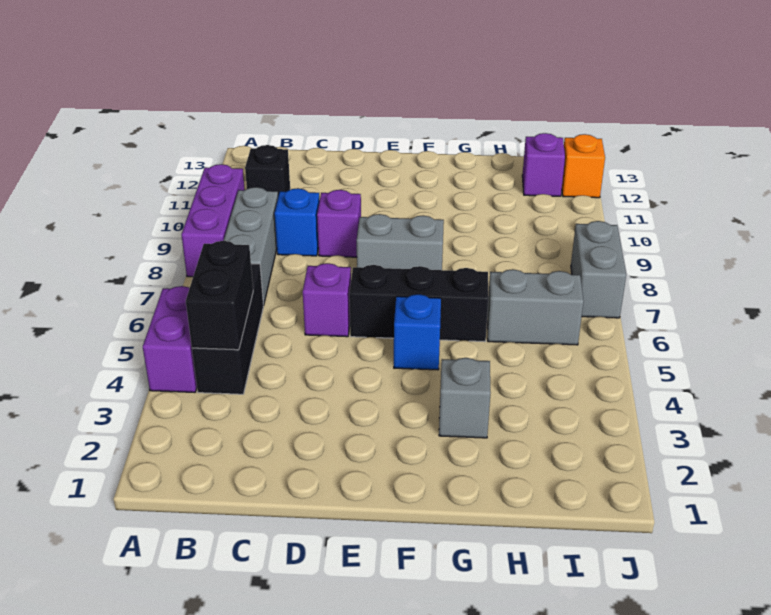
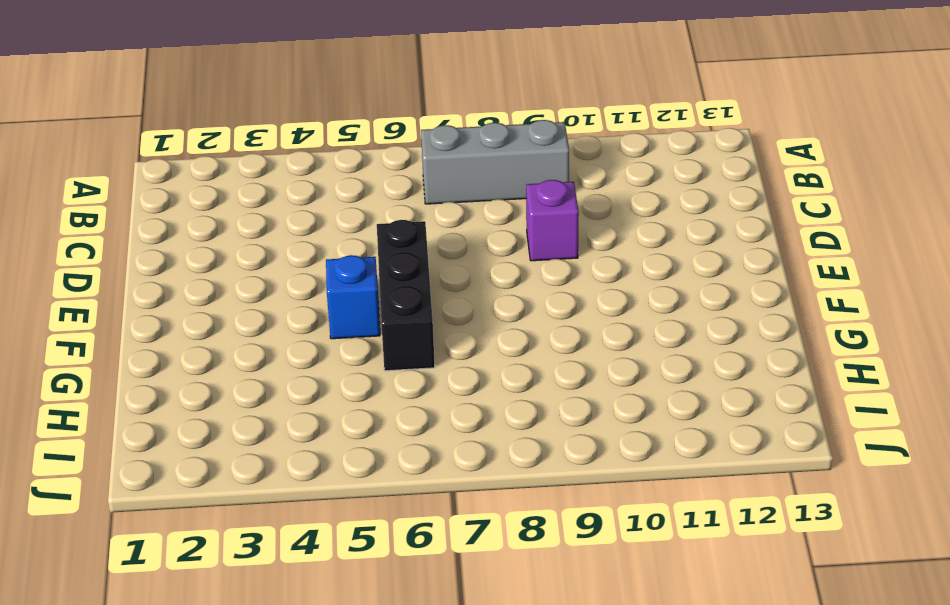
none -> purple brick A4:A5 level 1
none -> purple brick A8:A10 level 1
none -> black brick B4:B6 level 1

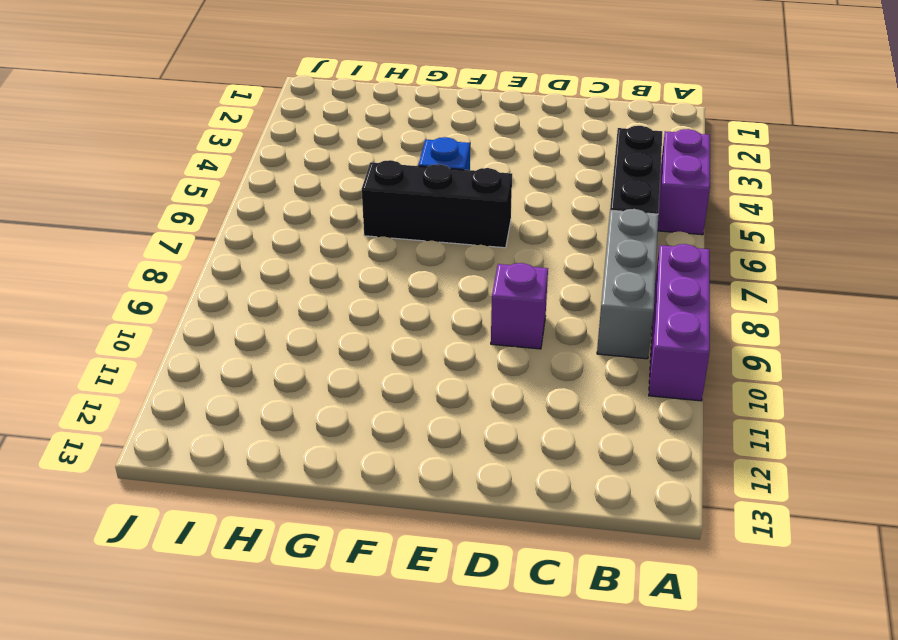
none -> black brick B11 level 1
none -> blue brick C9 level 1
none -> purple brick D6 level 1

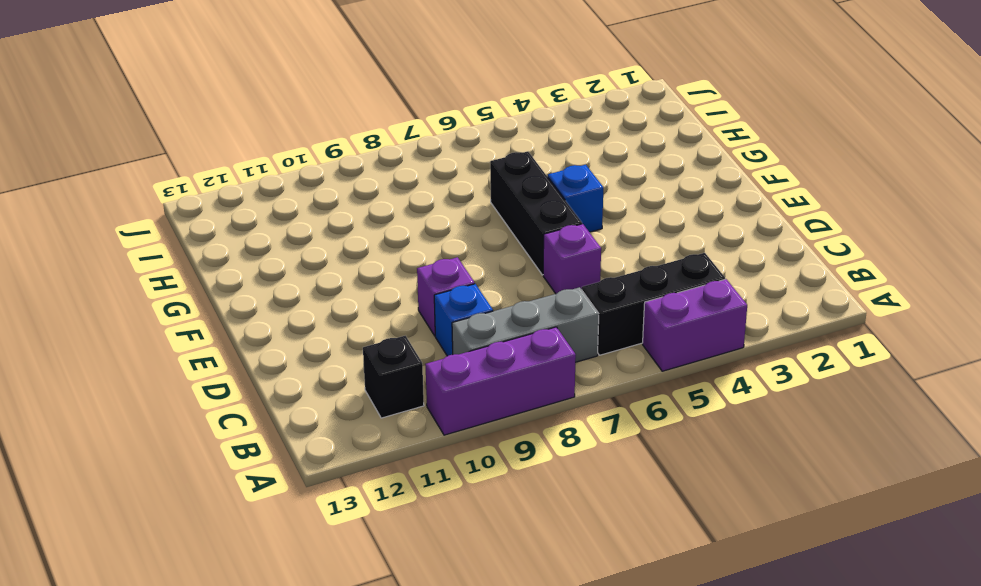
none -> grey brick E8:F8 level 1
none -> grey brick G3 level 1
none -> grey brick H6:I6 level 1

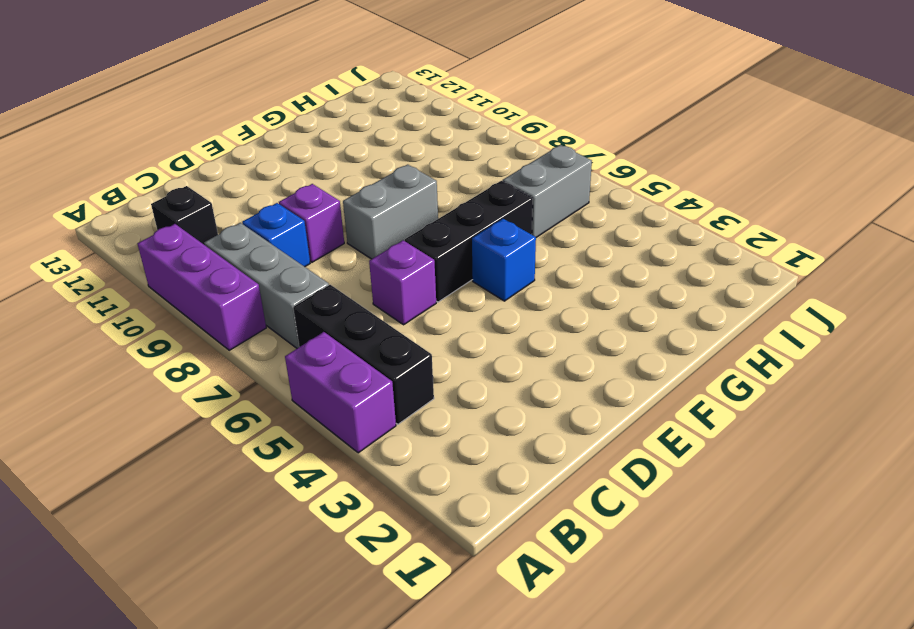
none -> grey brick G3 level 1
none -> purple brick I12 level 1
none -> grey brick J7:J8 level 1

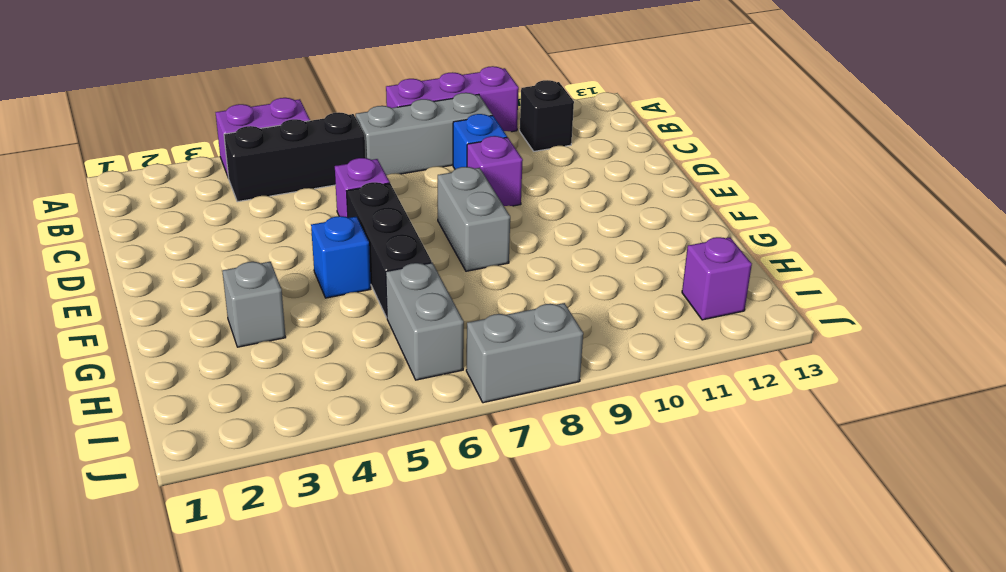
none -> orange brick J12 level 1
none -> black brick B4:B5 level 2

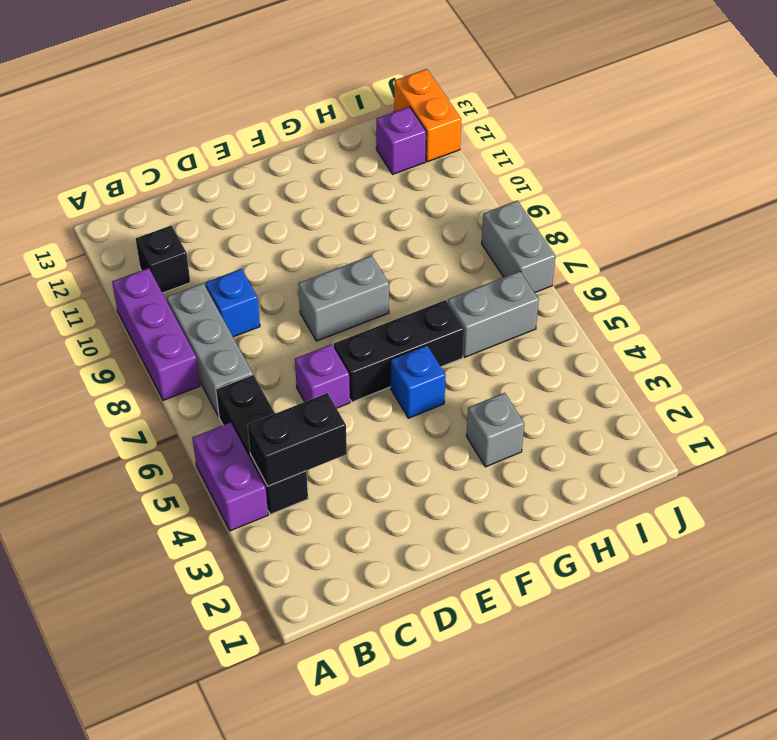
black brick B4:C4 level 2 -> black brick B4:B5 level 2
orange brick J12:J13 level 1 -> orange brick J12 level 1
none -> purple brick D9 level 1

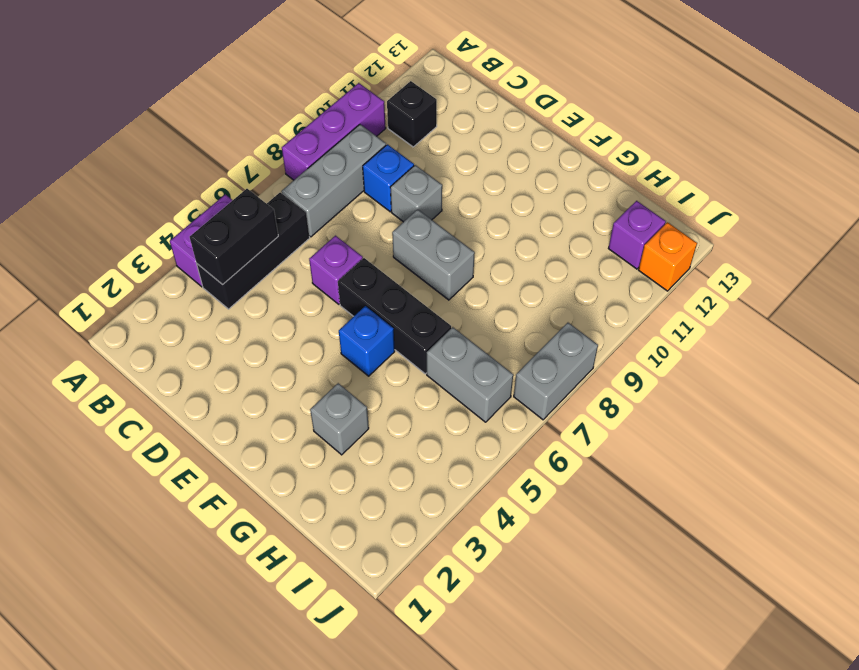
grey brick D9 level 1 -> purple brick D9 level 1

